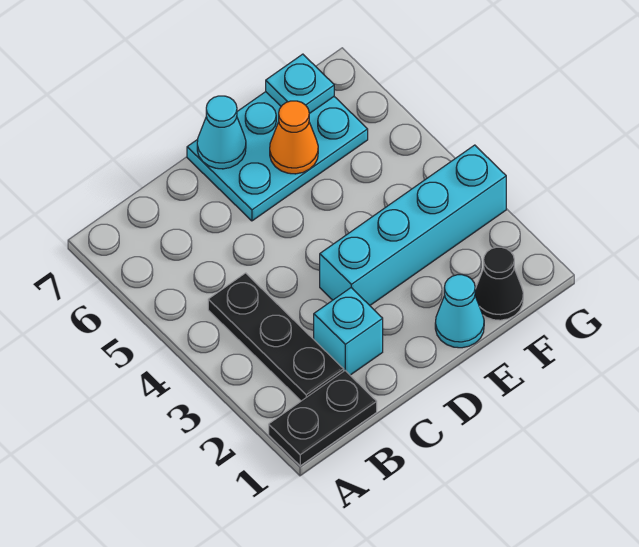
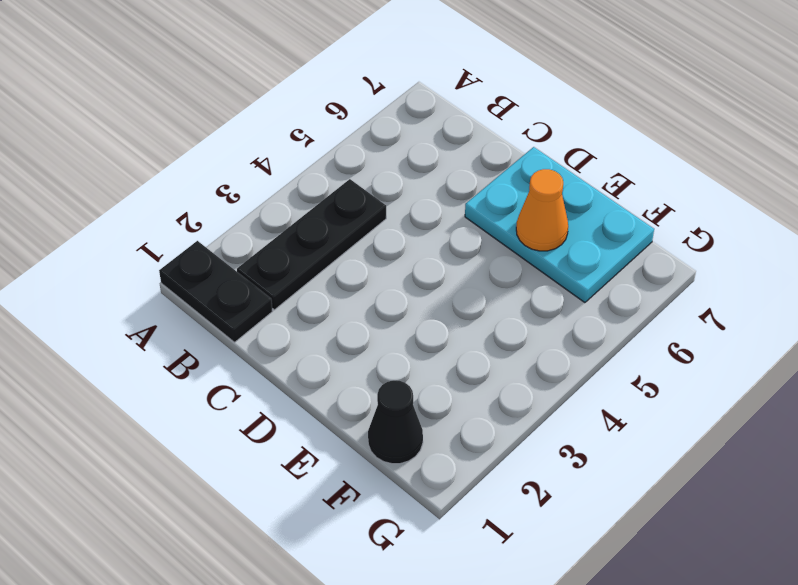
none -> cyan brick C2 level 1
none -> cyan brick D3:G3 level 1

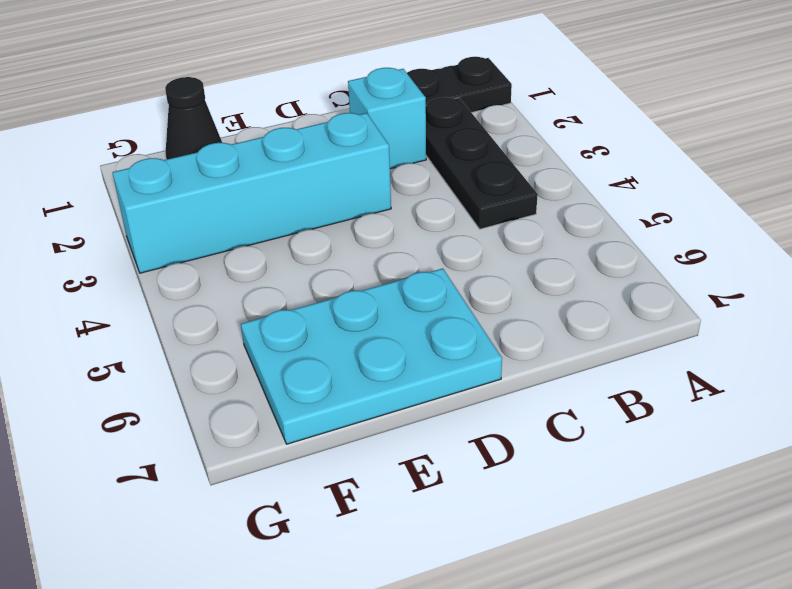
none -> cyan cone E1 level 1
none -> cyan cone D7 level 2

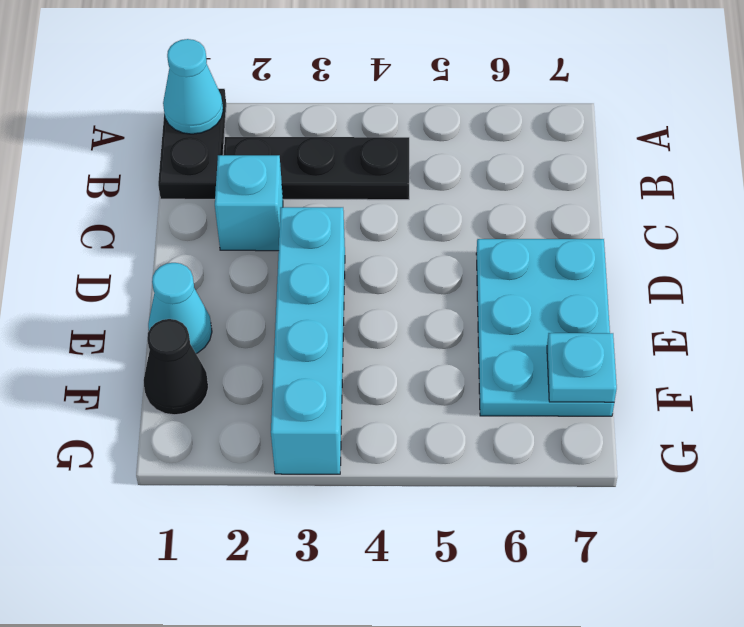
cyan cone A1 level 2 -> cyan cone D7 level 2
none -> orange cone E6 level 2

